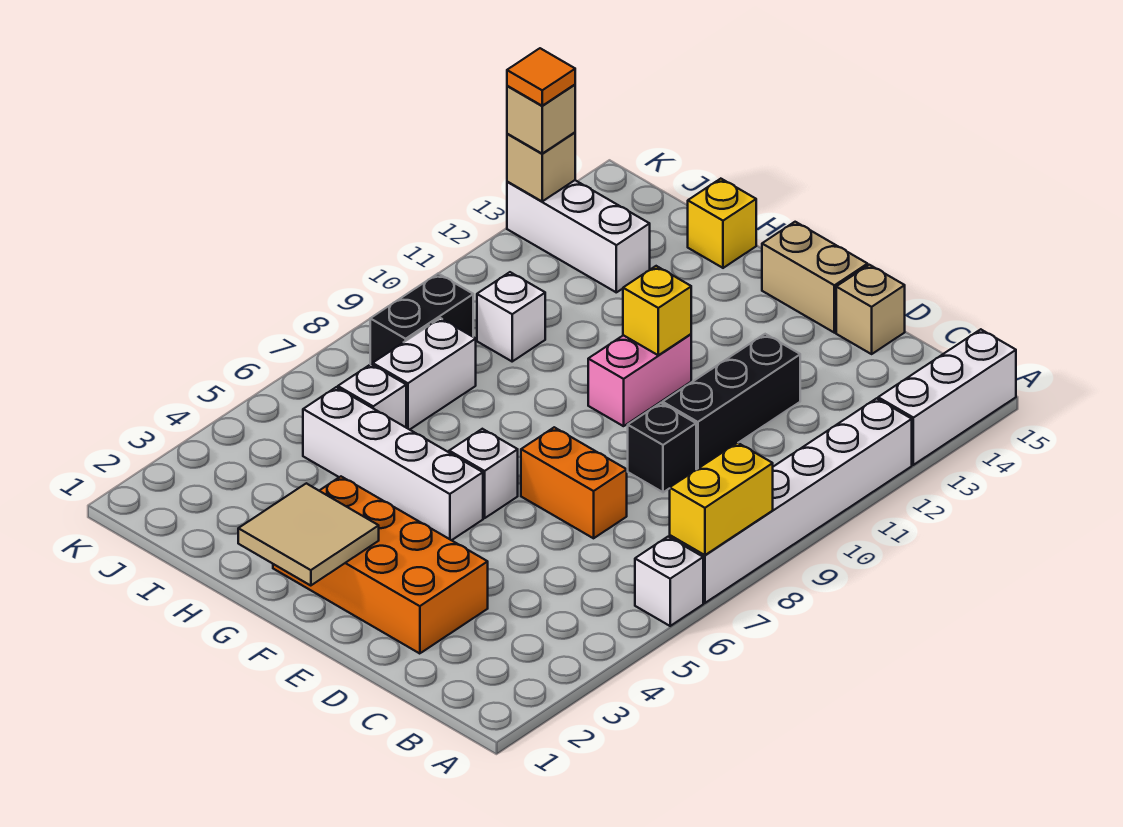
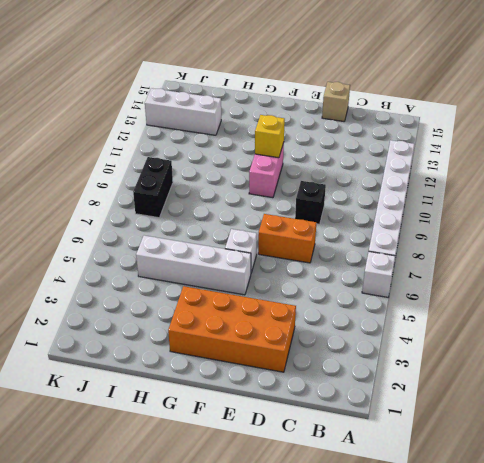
none -> white brick A13:A15 level 1
none -> black brick D10:D12 level 1
none -> tan brick E15:F15 level 1

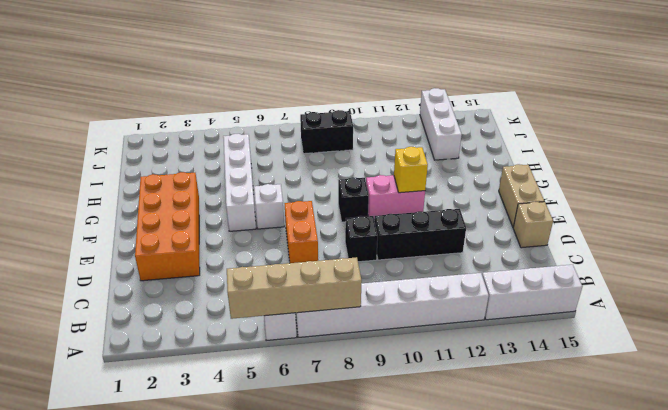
tan brick A5:A8 level 2 -> yellow brick A7:A8 level 2
black brick F9 level 1 -> none
none -> yellow brick H15 level 1
none -> white brick I6 level 1
none -> white brick I7:I8 level 1

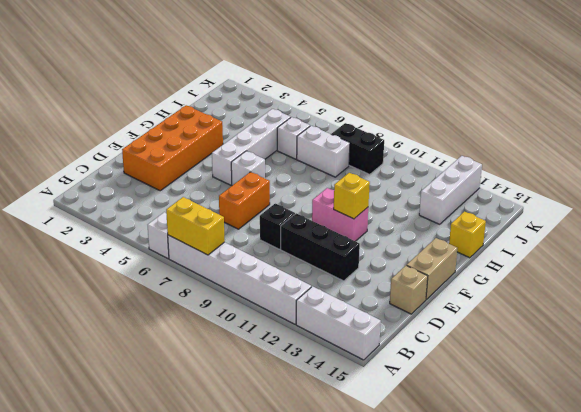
none -> white brick I10 level 1
none -> tan tile F1:G2 level 2
none -> tan brick K13 level 2

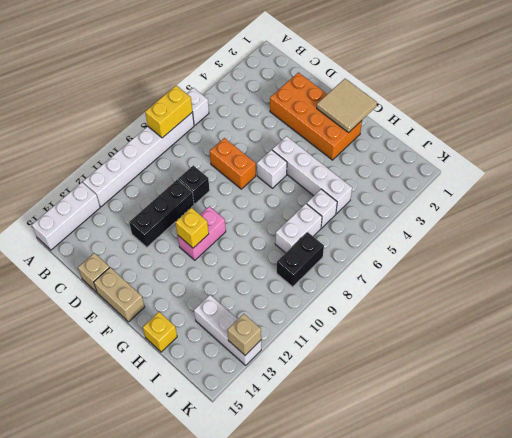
none -> white brick I10 level 1
none -> tan brick K13 level 3
none -> orange tile K13 level 4

